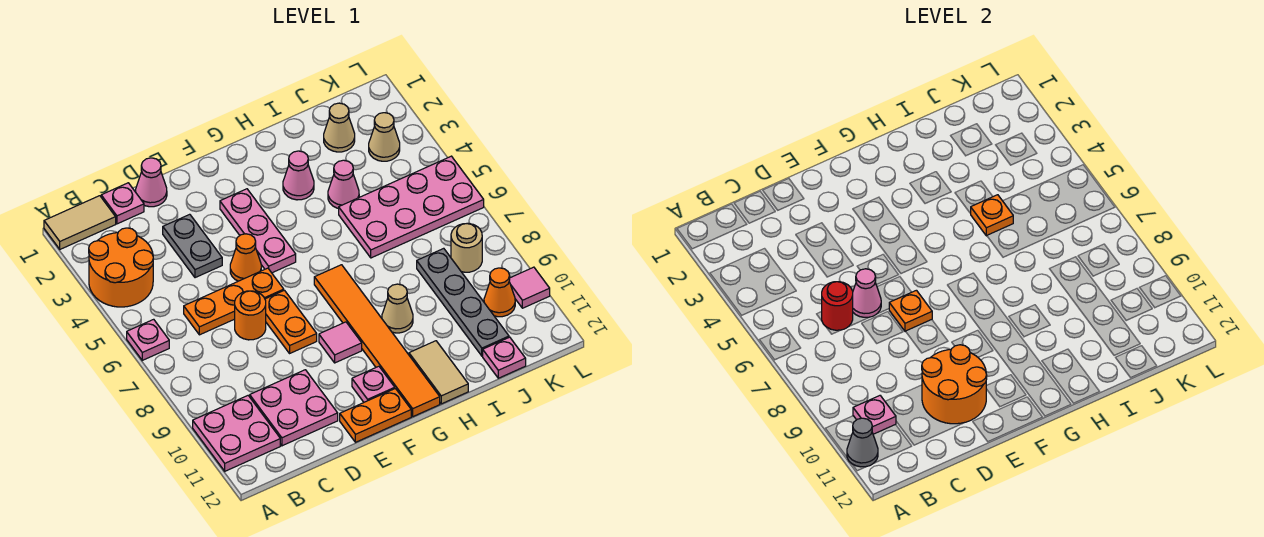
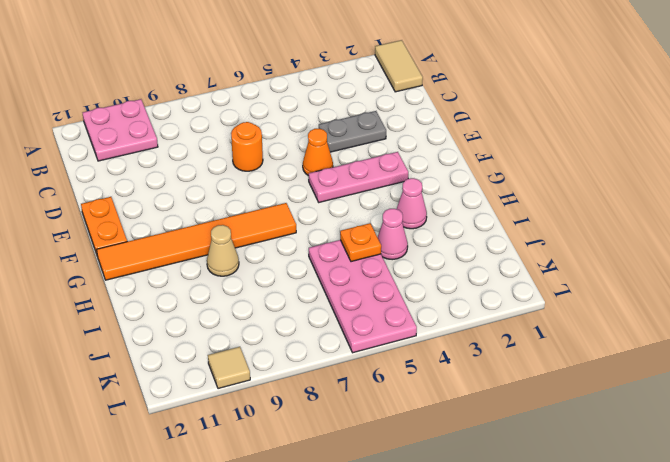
tan tile L10 level 1 -> pink tile L10 level 1
none -> orange round brick A3:B4 level 1
none -> pink plate A6 level 1
none -> pink plate C1 level 1
none -> orange plate C6:E6 level 1

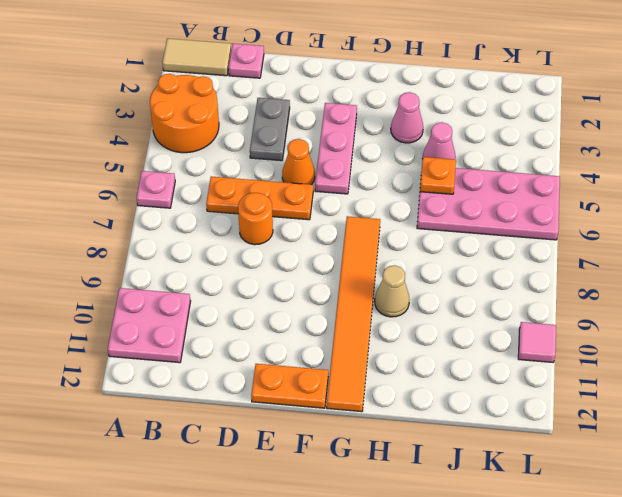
none -> pink plate C10:D11 level 1
none -> pink cone D1 level 1
none -> orange plate E7:E8 level 1
none -> pink tile F9 level 1

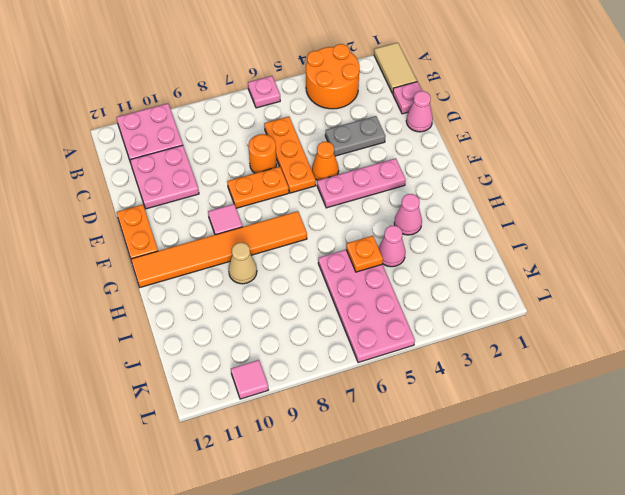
none -> pink plate F11 level 1
none -> tan tile H11:H12 level 1
none -> tan cone J2 level 1
none -> grey plate J8:J11 level 1

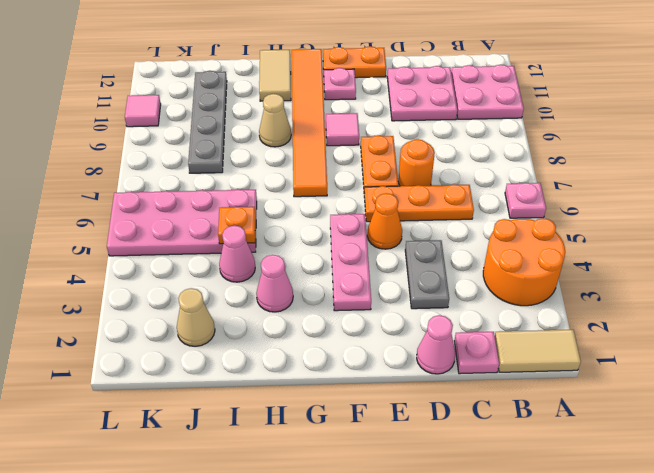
none -> pink plate J12 level 1
none -> tan cone K3 level 1
none -> tan round brick K8 level 1
none -> orange cone K10 level 1

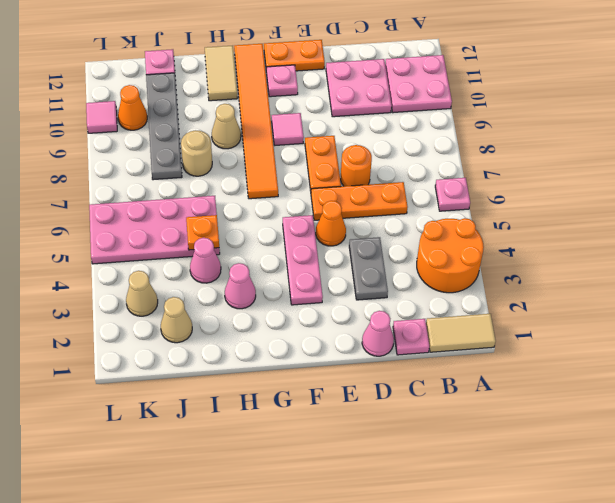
tan round brick I8 level 1 -> tan round brick K8 level 1
none -> grey cone A11 level 2
none -> pink plate B10 level 2
none -> red round brick C6 level 2
none -> pink cone D6 level 2

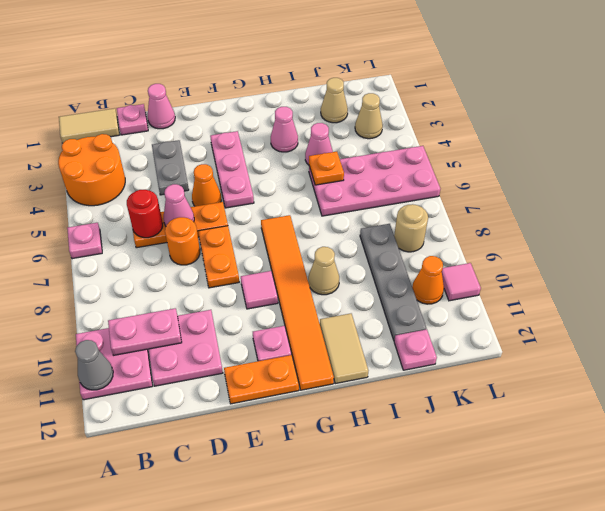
pink plate B10:C10 level 2 -> pink plate B10 level 2
none -> orange round brick D10:E11 level 2
none -> orange plate E7 level 2

